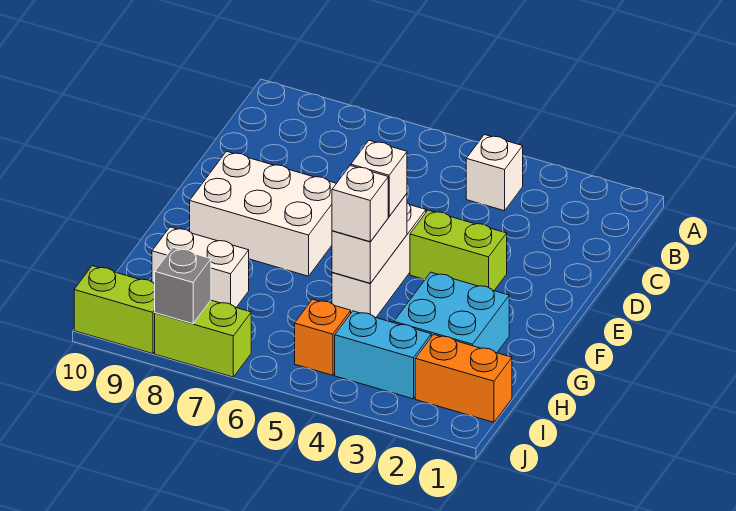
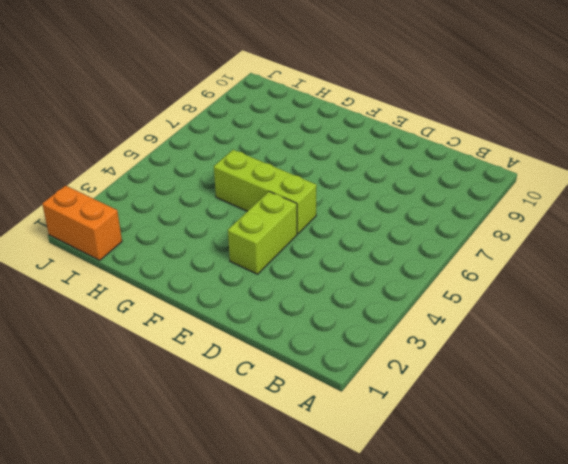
lime brick E5:G5 level 1 -> white brick E5:G5 level 1
orange brick I1:J1 level 1 -> orange brick I1:I2 level 1
none -> white brick B4 level 1
none -> white brick E7:F9 level 1
none -> cyan brick G2:H3 level 1

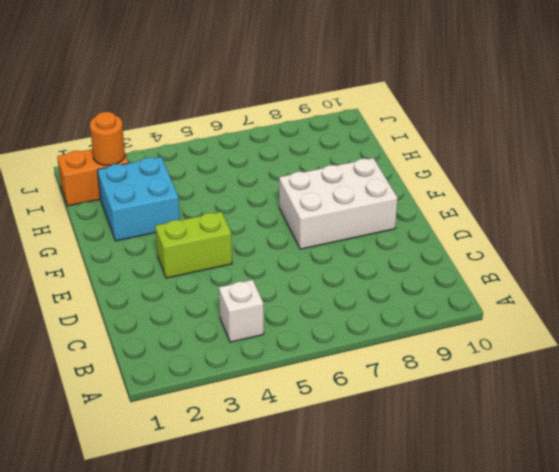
orange round brick I2 level 2 -> none
none -> white brick E5:G5 level 1
none -> white brick H8:H9 level 1
none -> cyan brick I3:I4 level 1

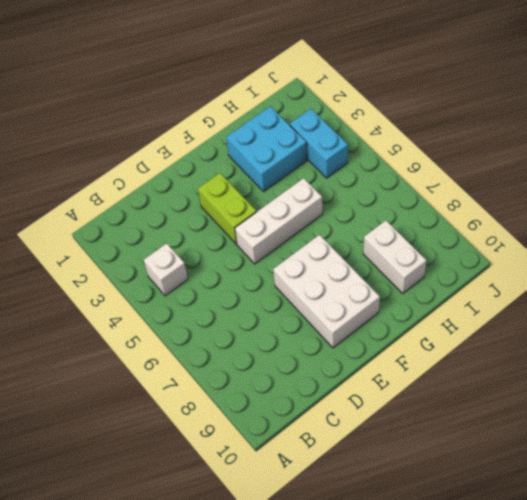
none -> orange brick I1:I2 level 1
none -> orange brick I5 level 1
none -> lime brick J7:J8 level 1

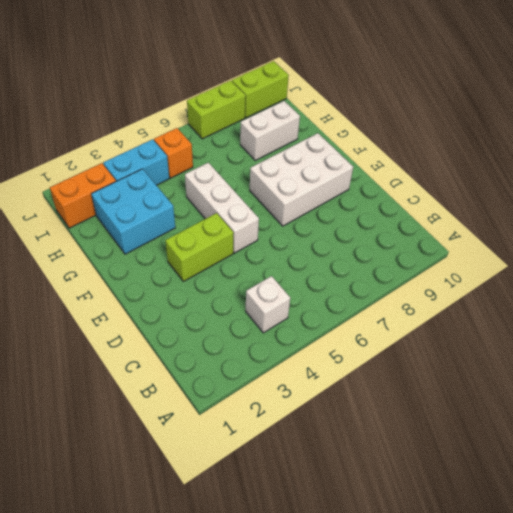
none -> white brick F5:G5 level 2
none -> grey brick J8 level 2
none -> white brick F5 level 3

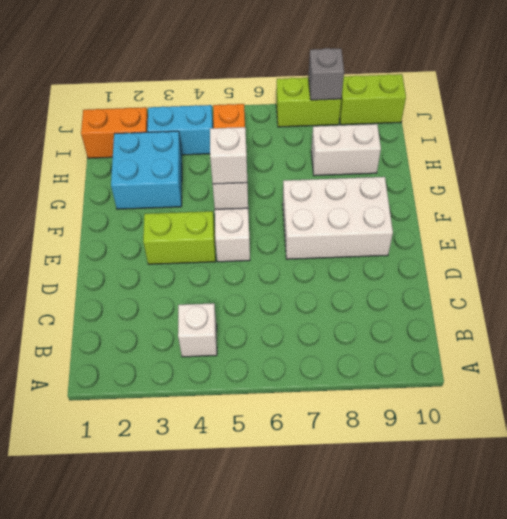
none -> white brick G5 level 3

